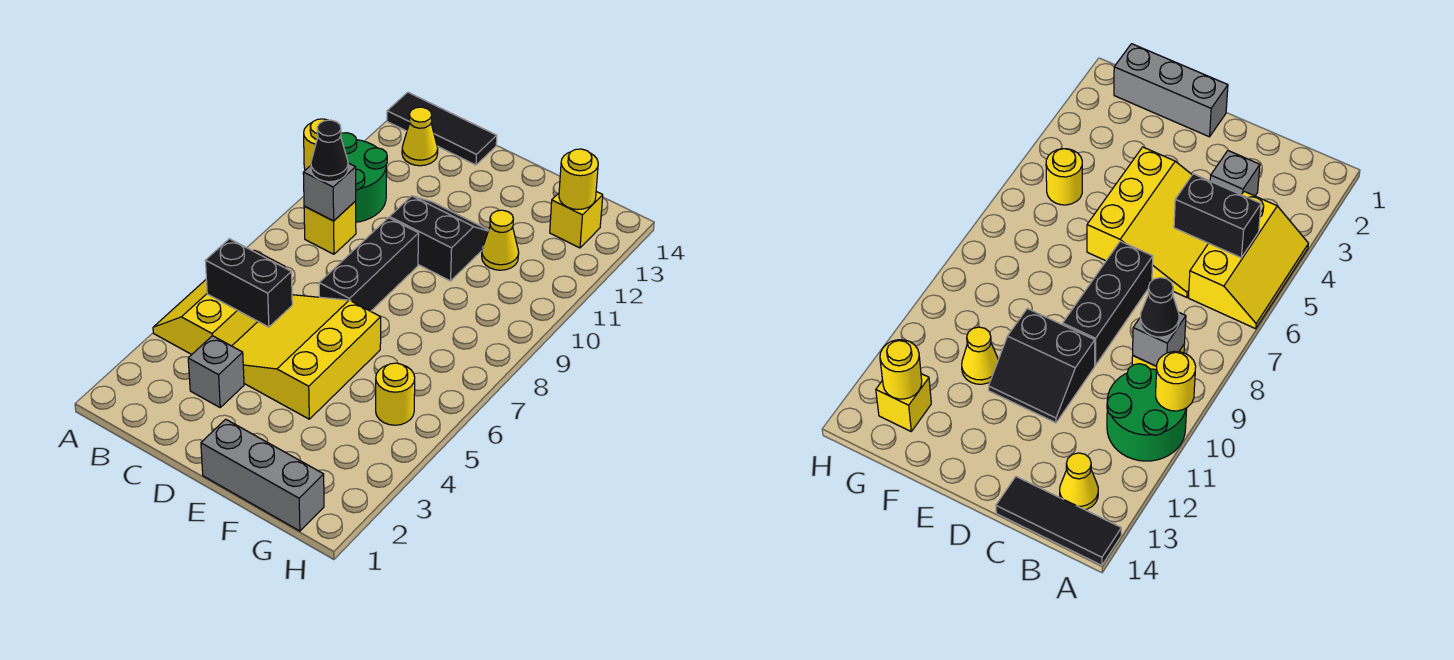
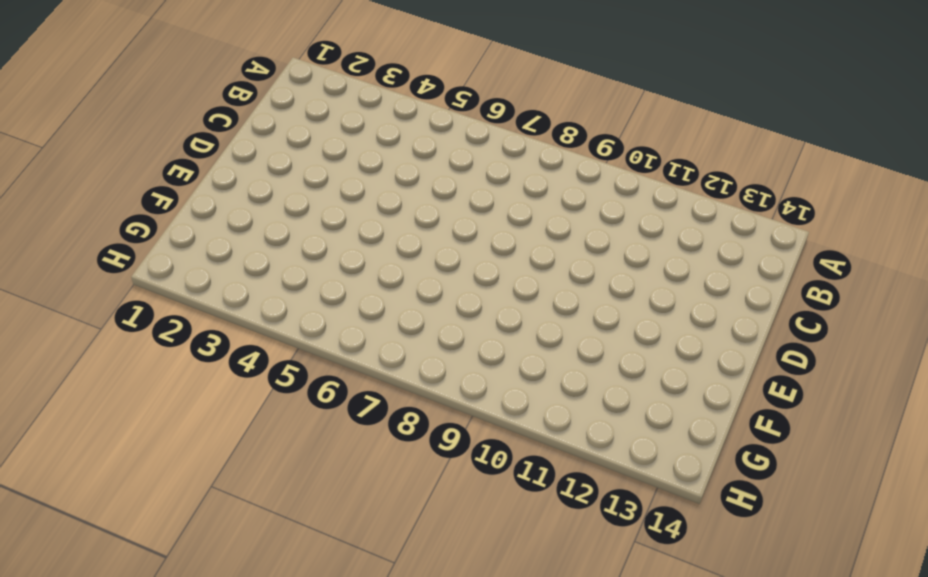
none -> yellow slope A4:B6 level 1 top B
none -> green round brick A10:B11 level 1
none -> black tile A14:C14 level 1

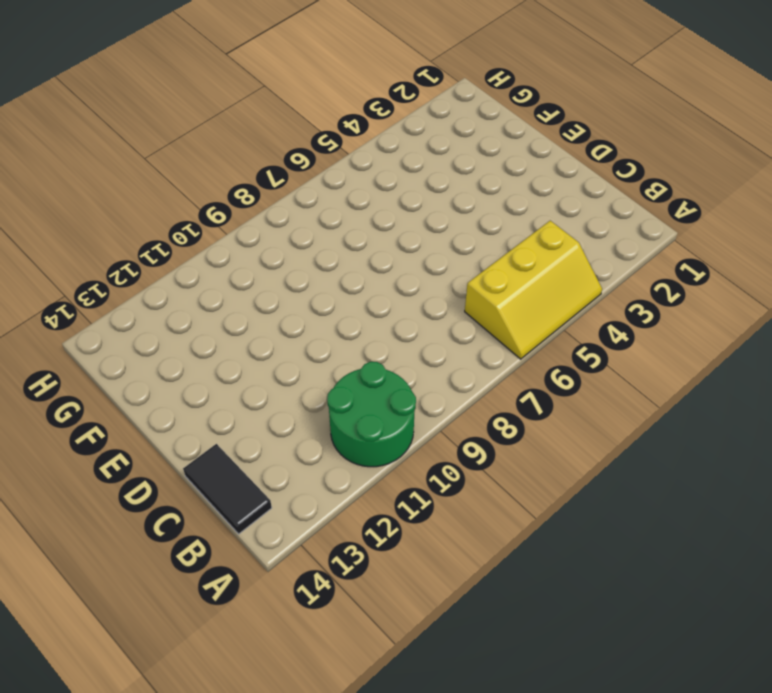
black tile B14:C14 level 1 -> black tile A14:C14 level 1
none -> yellow brick B9 level 1
none -> yellow cone B13 level 1
none -> grey brick C3 level 1

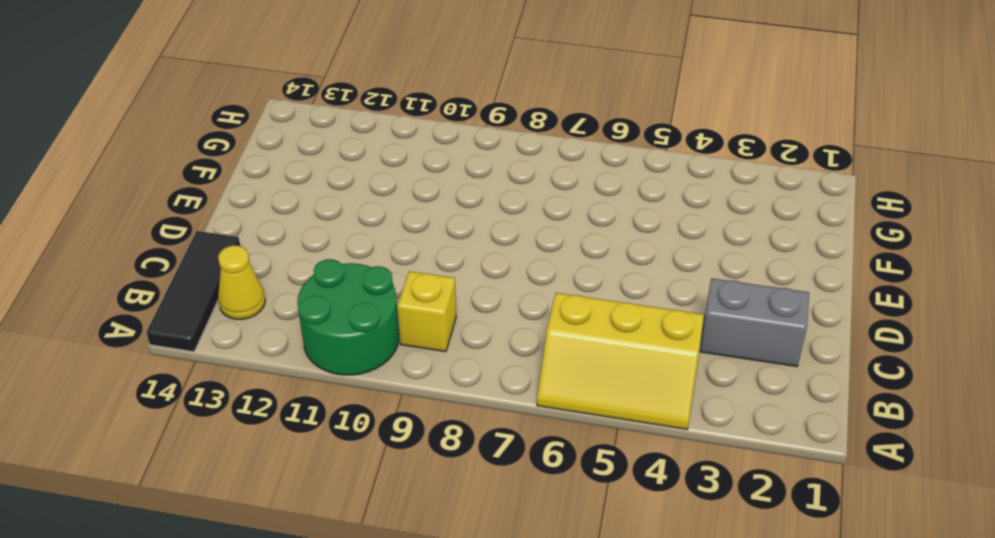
grey brick C2:C3 level 1 -> grey brick C3 level 1
none -> yellow slope C4:E6 level 1 top E
none -> black brick D7:D9 level 1
none -> black slope D10:E11 level 1 top 10

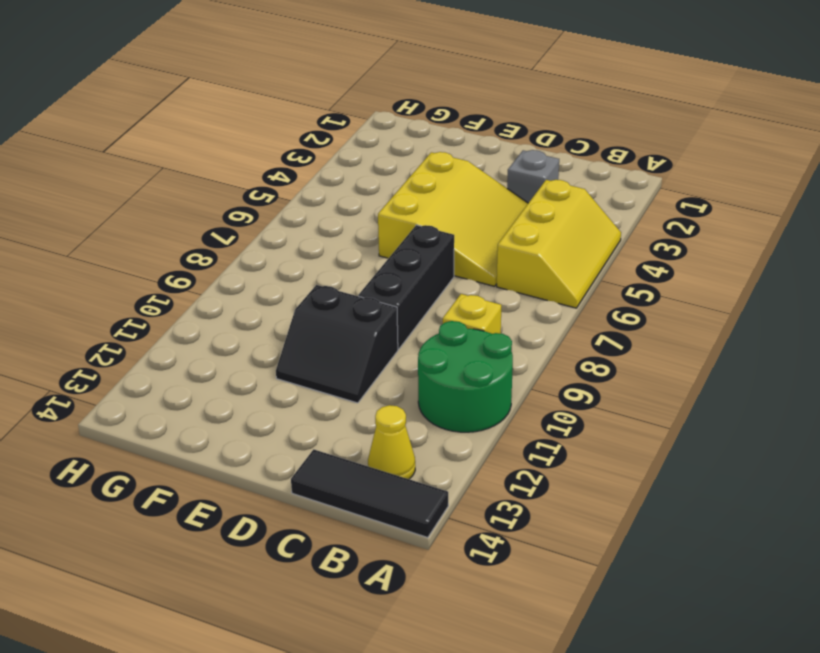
none -> grey brick E1:G1 level 1
none -> yellow cone F11 level 1
none -> yellow round brick G5 level 1

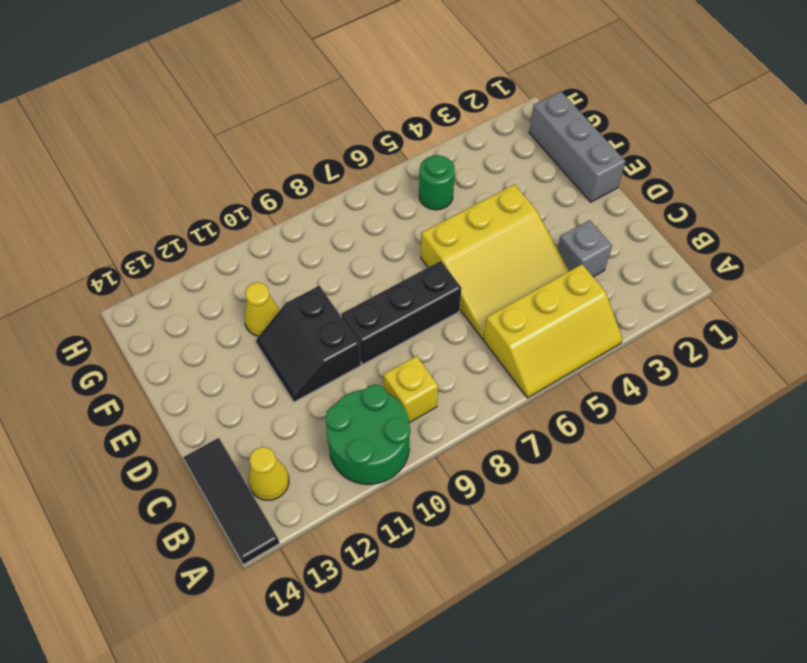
green round brick G5 level 1 -> yellow round brick G5 level 1
none -> yellow brick G13 level 1
none -> yellow round brick A10 level 2
none -> black brick B5:C5 level 2

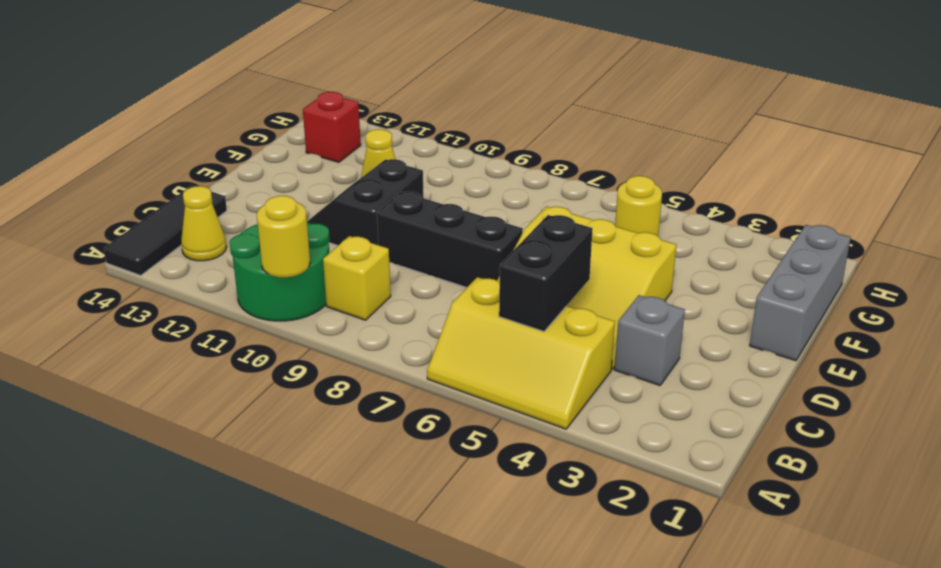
red brick G13 level 1 -> yellow brick G13 level 1
none -> grey brick B9 level 2
none -> yellow round brick G13 level 2
none -> black cone B9 level 3

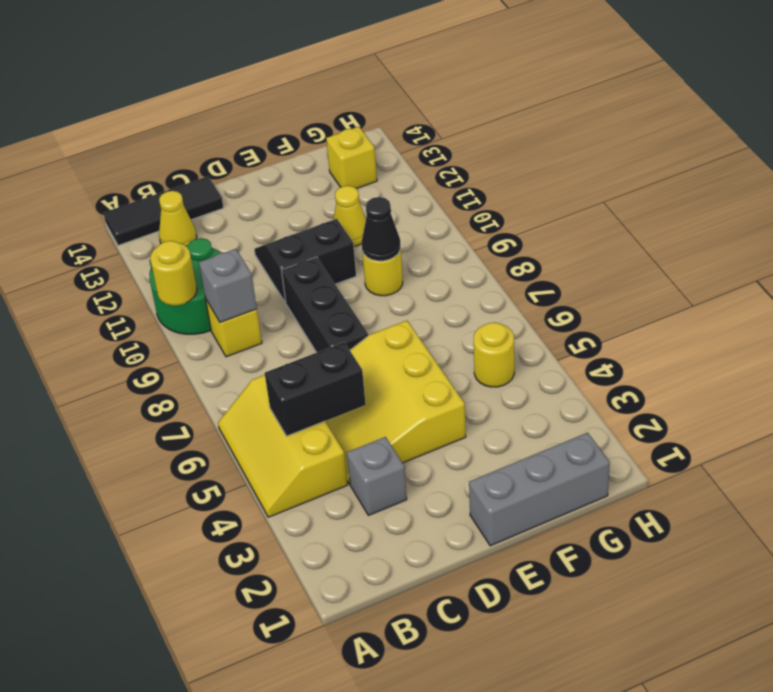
yellow round brick F9 level 1 -> yellow round brick G13 level 2
black cone F9 level 2 -> black cone B9 level 3

